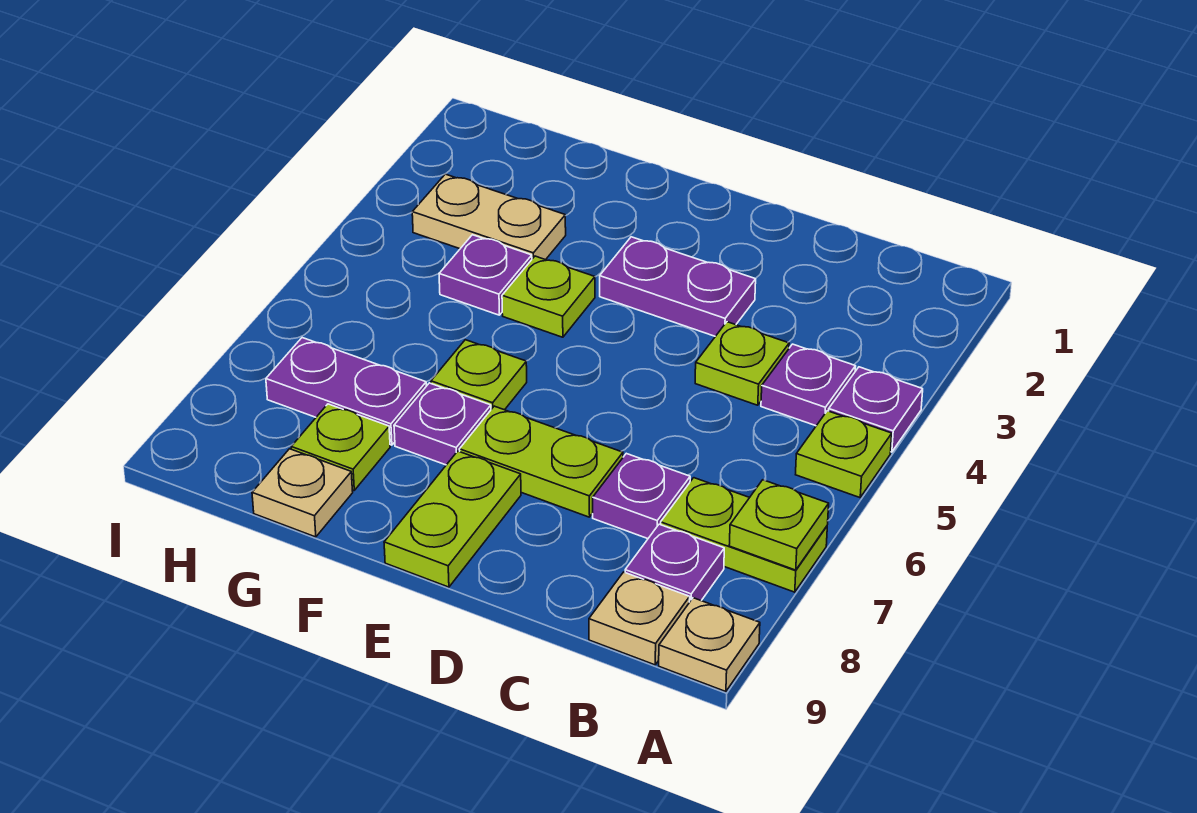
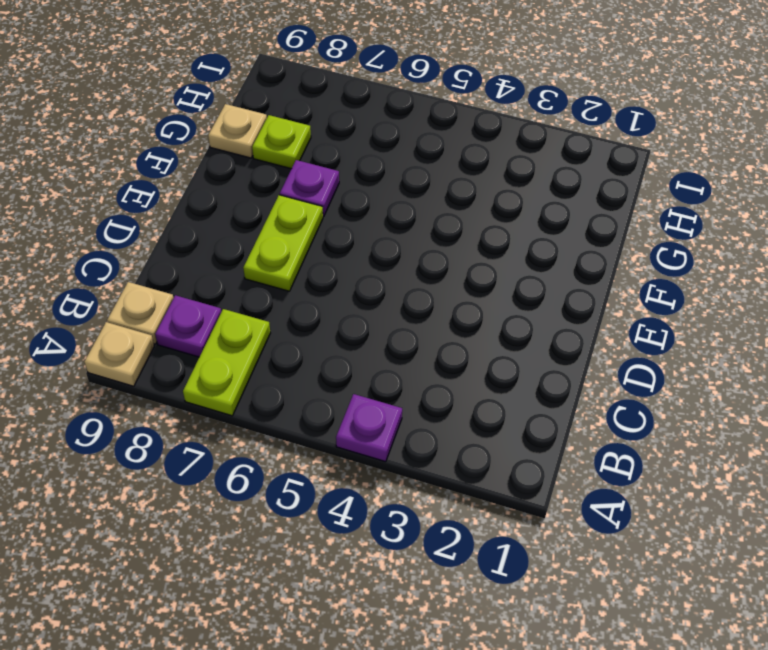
none -> lime plate A5 level 1
none -> purple plate B4 level 1
none -> lime plate C4 level 1

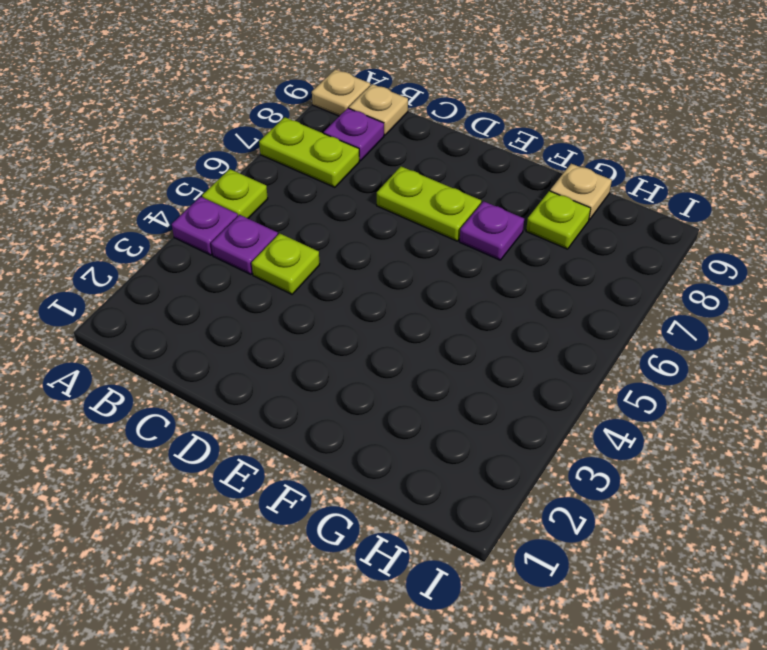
none -> purple plate C7 level 1
none -> purple plate D3:E3 level 1
none -> lime plate E8:E9 level 1

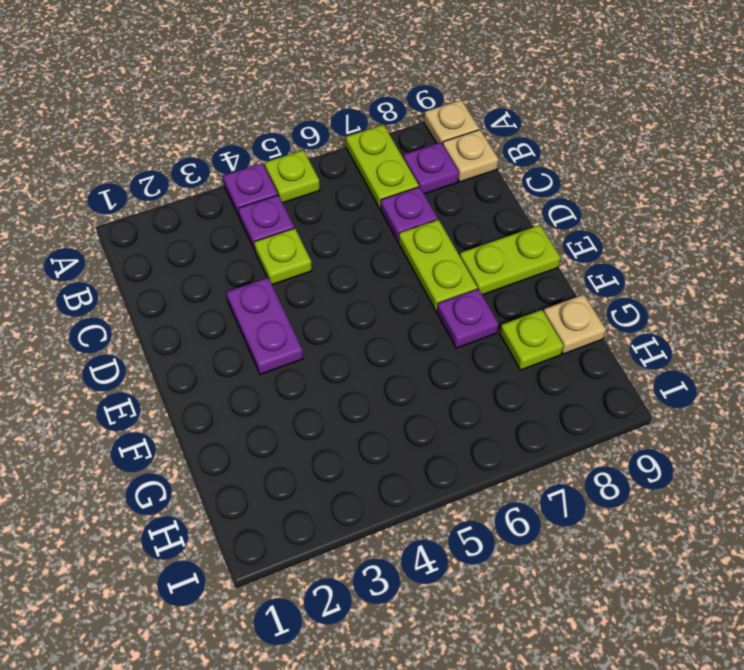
none -> lime plate F4 level 1
none -> lime plate F6 level 1
none -> tan plate G3:H3 level 1

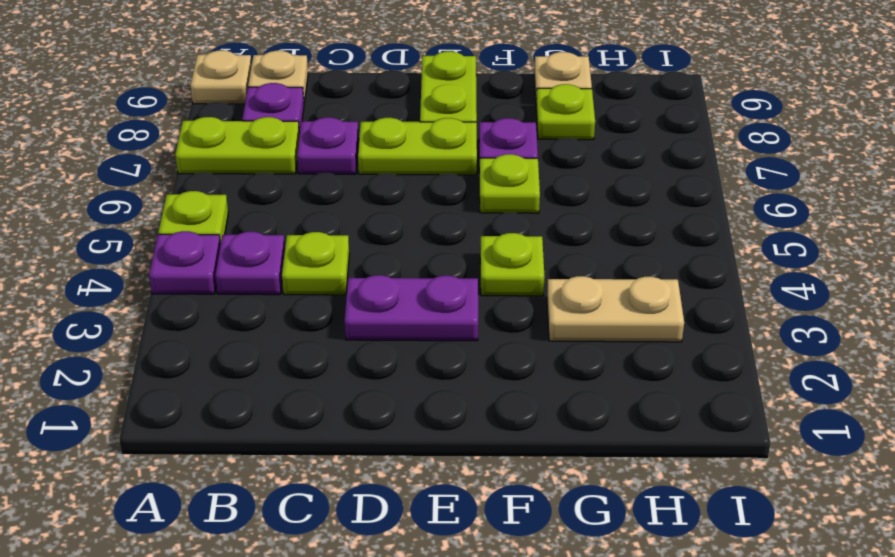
none -> purple plate G4 level 1
none -> purple plate G7:H7 level 1
none -> lime plate A7 level 2

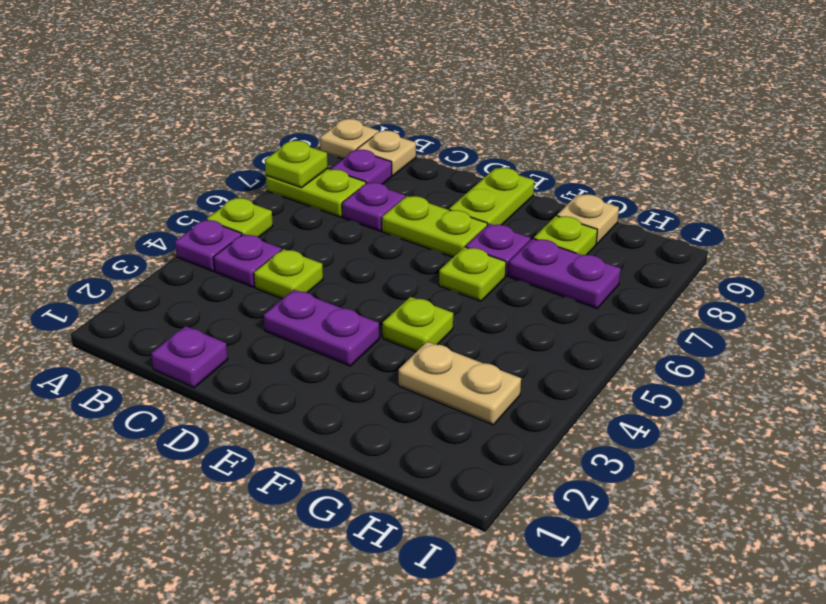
purple plate C1 level 1 -> purple plate G4 level 1

